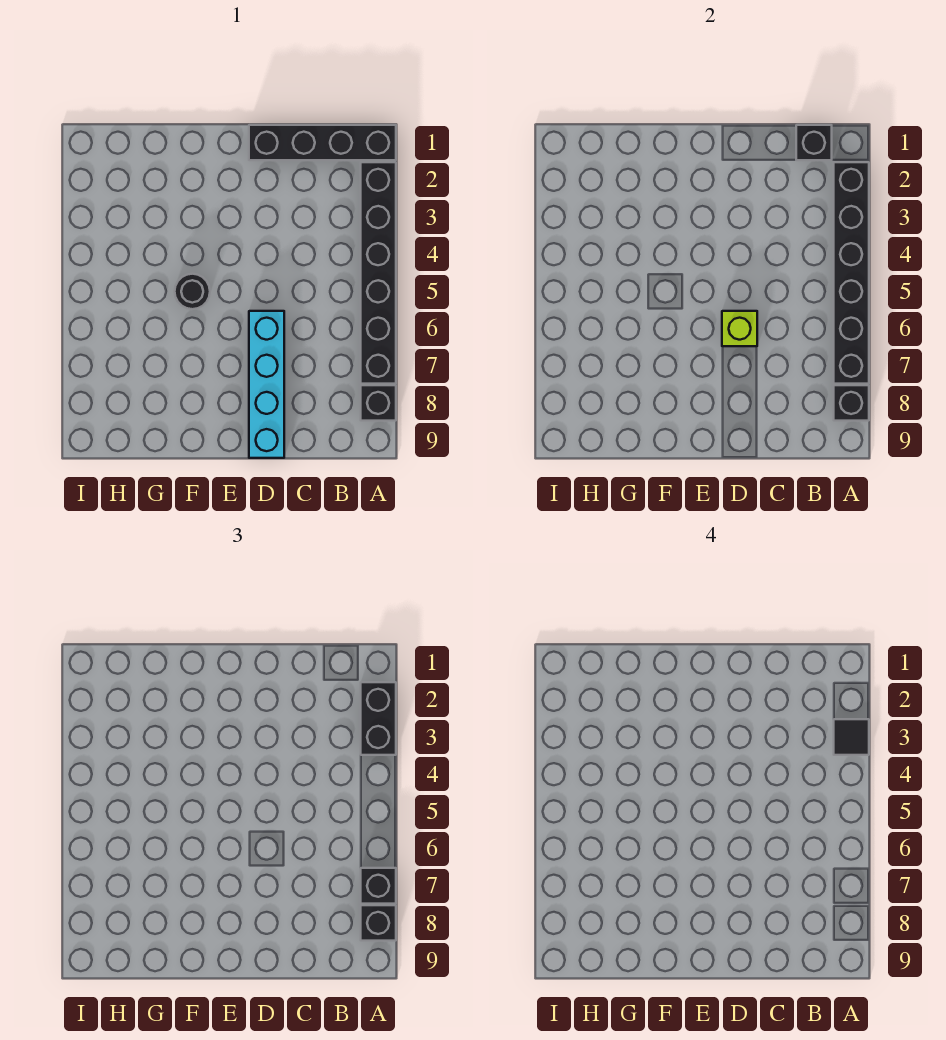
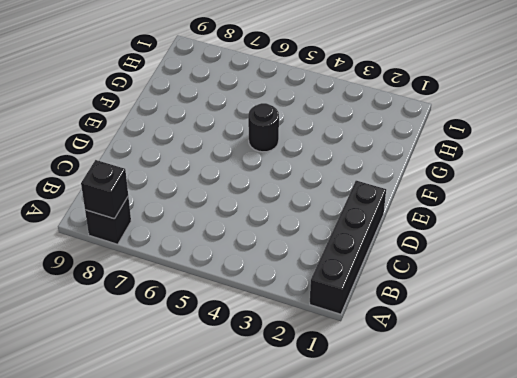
none -> black brick A2:A7 level 1
none -> cyan brick D6:D9 level 1
none -> black brick A2:A7 level 2

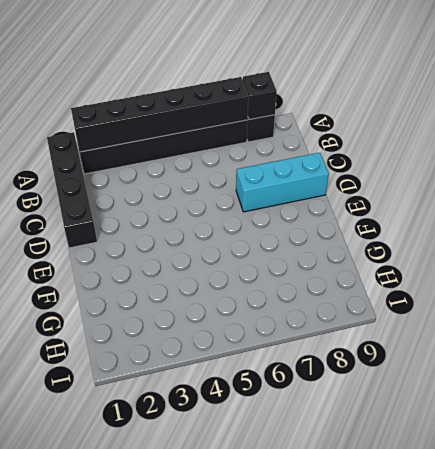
cyan brick D7:D9 level 1 -> cyan brick D6:D9 level 1
none -> black round brick F5 level 1
none -> black brick B1 level 2
none -> lime brick D6 level 2

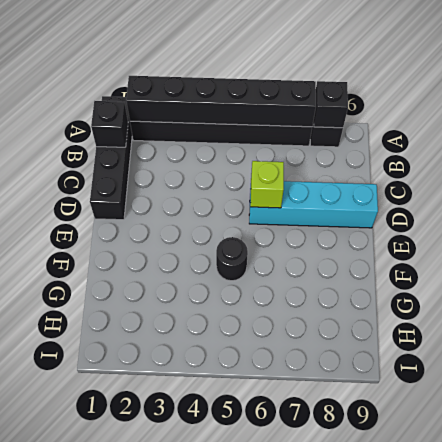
none -> black brick A2:A3 level 3
none -> black brick A7 level 3
none -> black brick A8 level 3

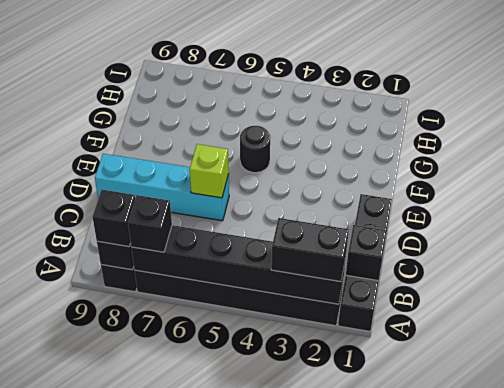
none -> black tile A3 level 4

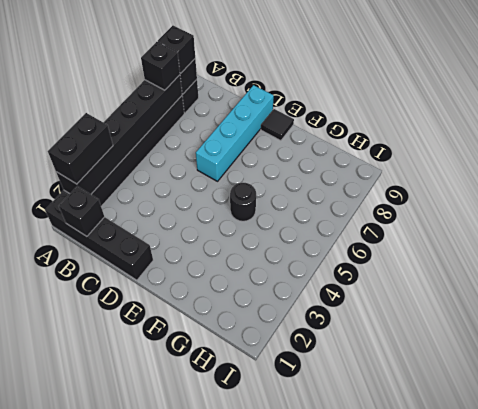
black tile E9 level 1 -> black tile A3 level 4
none -> lime brick D6 level 2

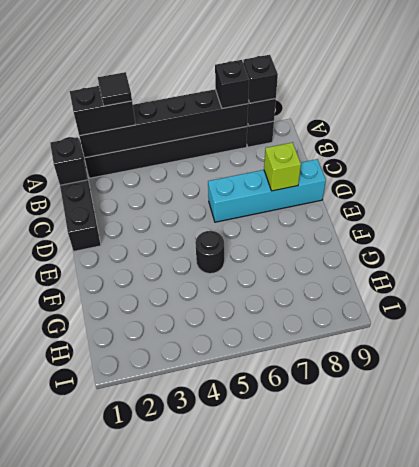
lime brick D8 level 2 -> lime brick D6 level 2

